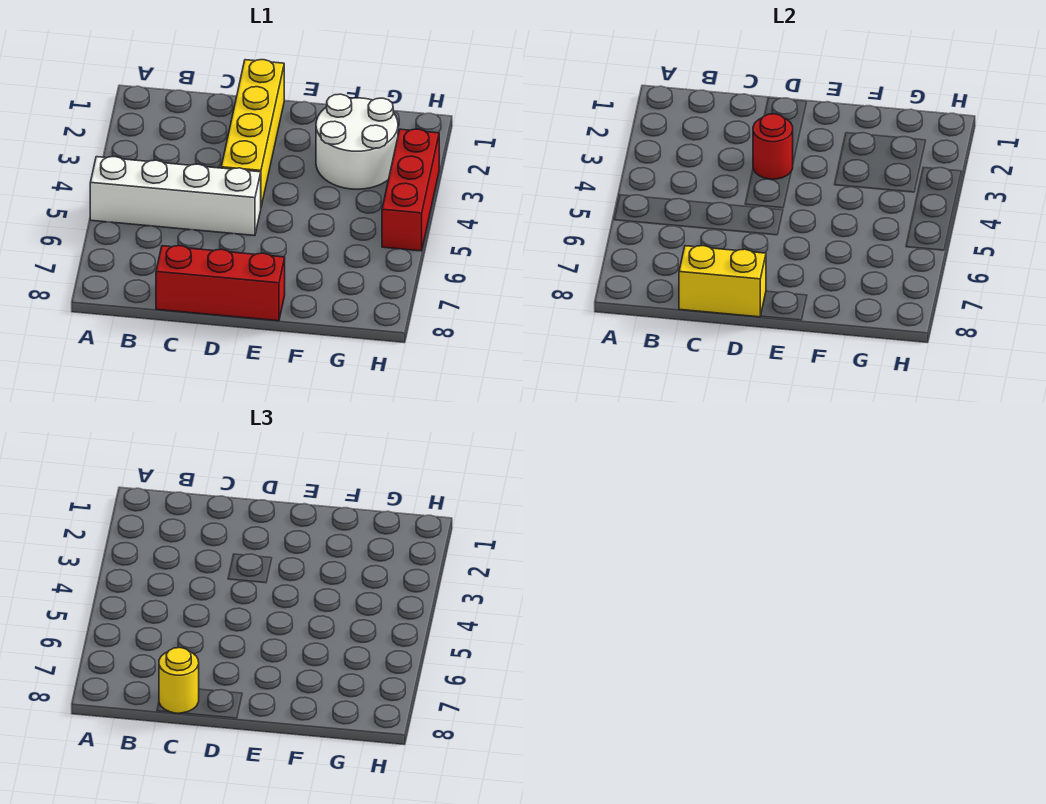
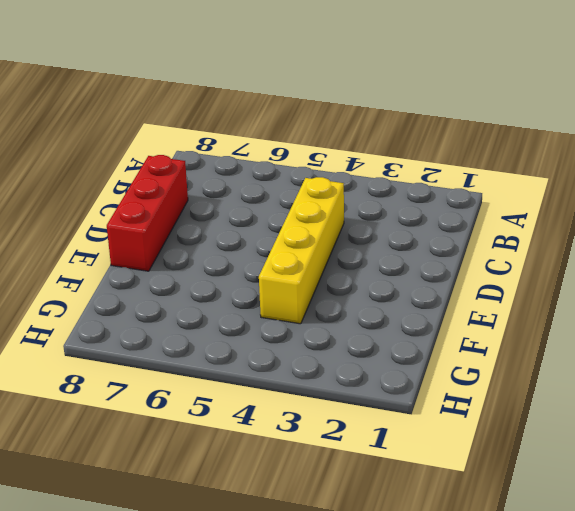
yellow brick C4:F4 level 1 -> yellow brick D1:D4 level 1
none -> white brick A5:D5 level 1
none -> white round brick F2:G3 level 1

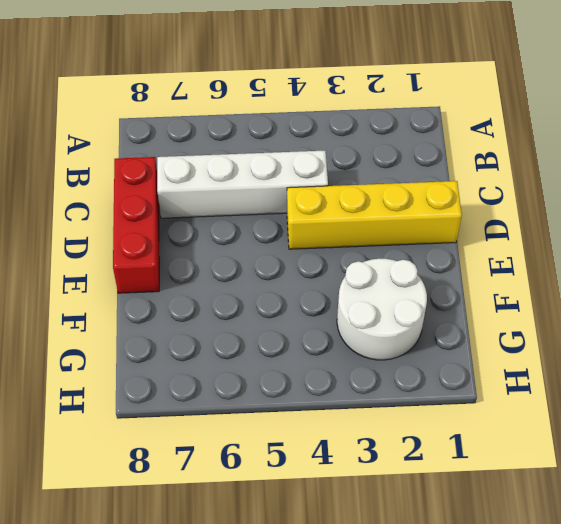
white brick C4:C7 level 1 -> white brick A5:D5 level 1
none -> red brick H3:H5 level 1
none -> yellow brick C8:D8 level 2

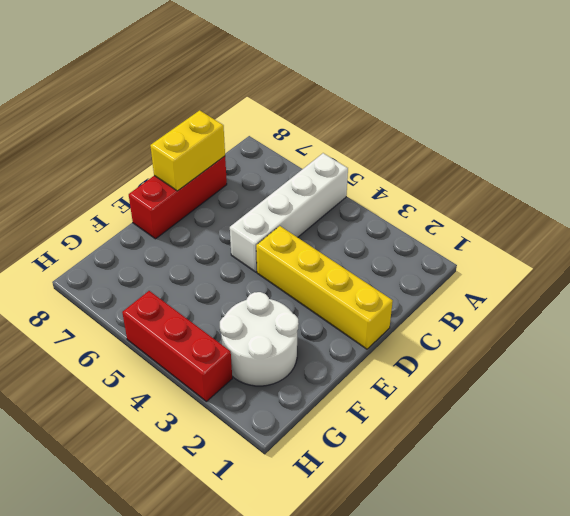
none -> red round brick D3 level 2
none -> yellow round brick C8 level 3

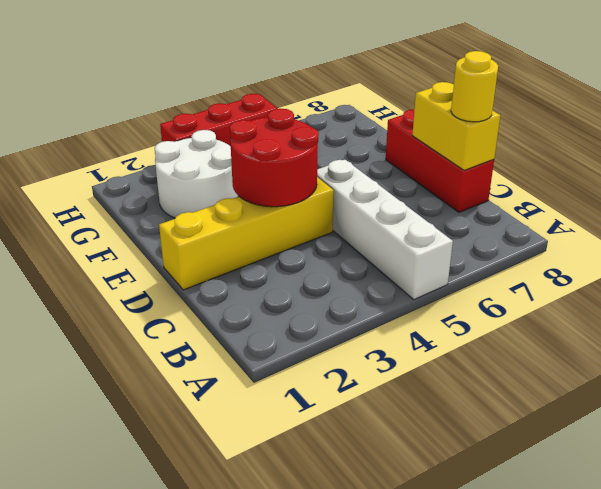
red round brick D3:E4 level 2 -> red round brick D3 level 2

